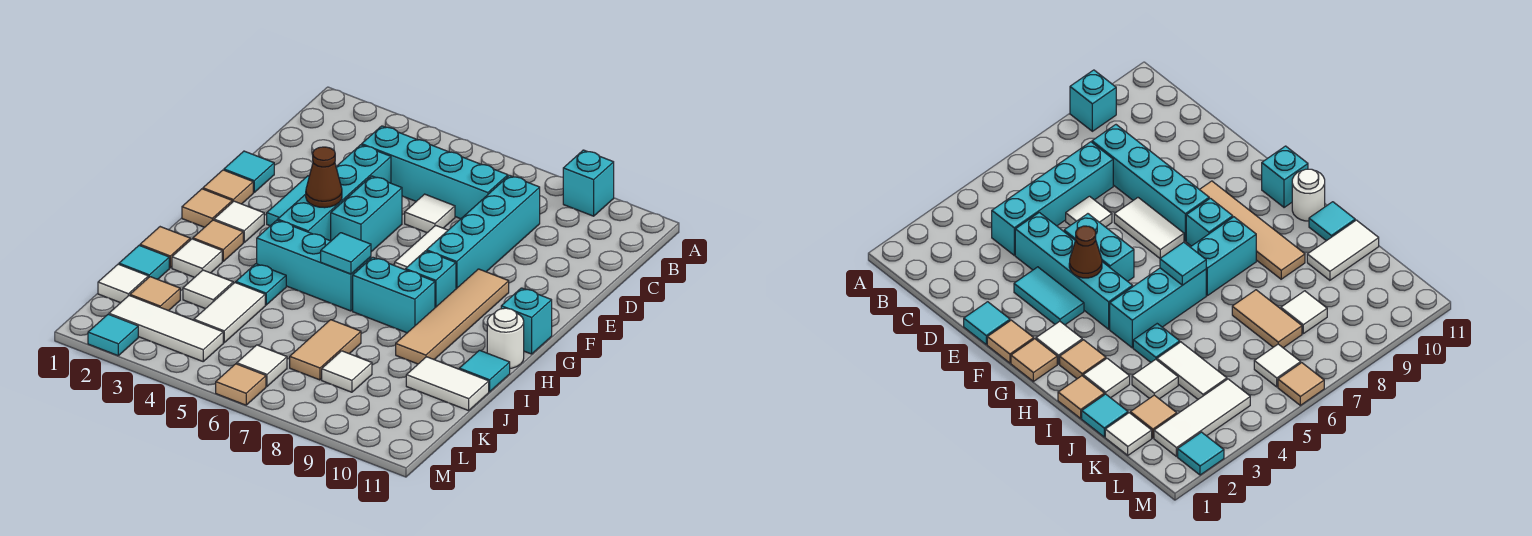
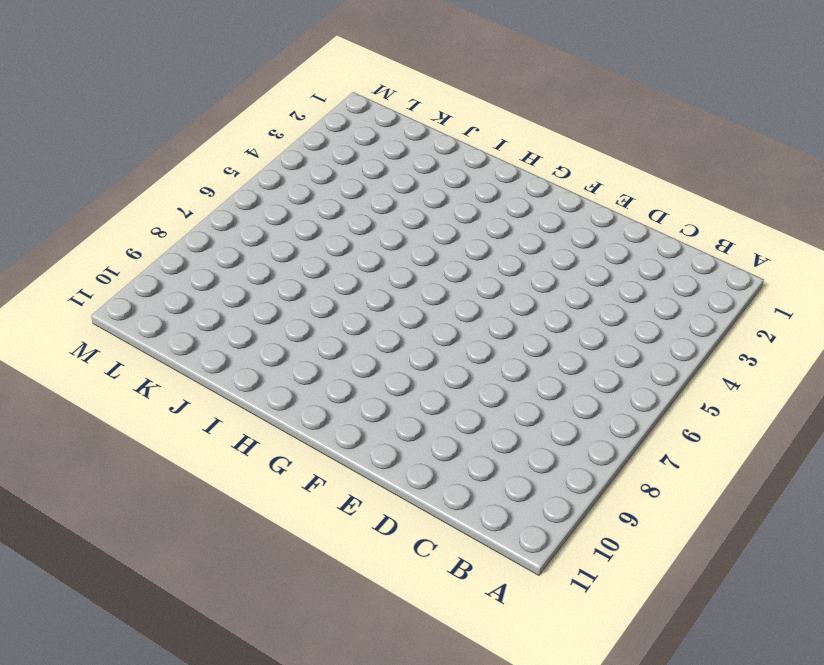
none -> cyan brick A9 level 1
none -> cyan brick C4:C7 level 1
none -> cyan brick C8:F8 level 1
none -> cyan brick D4:G4 level 1

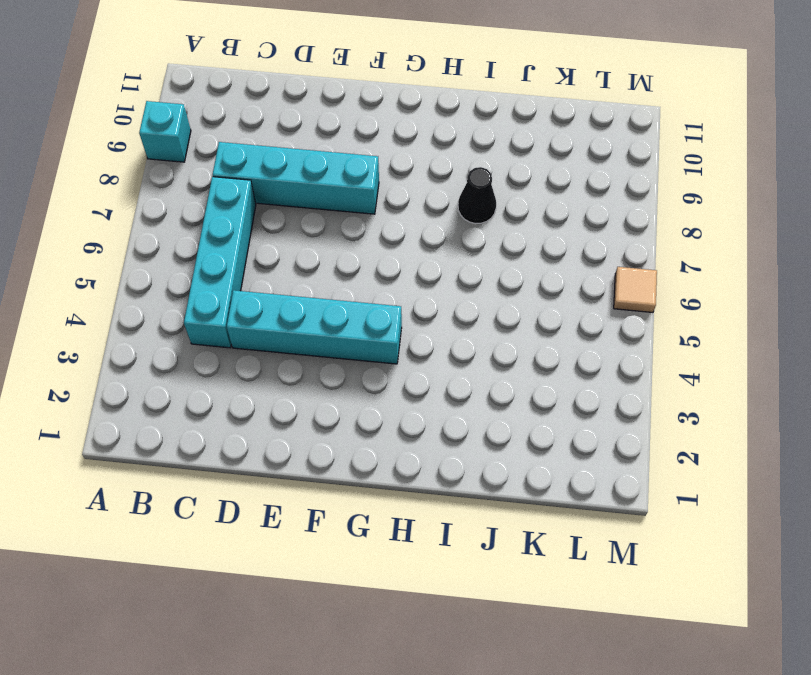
black cone I8 level 1 -> none
none -> white tile D6 level 1
none -> cyan tile E1 level 1
none -> cyan tile E3:F3 level 1
none -> cyan brick E5:F5 level 1

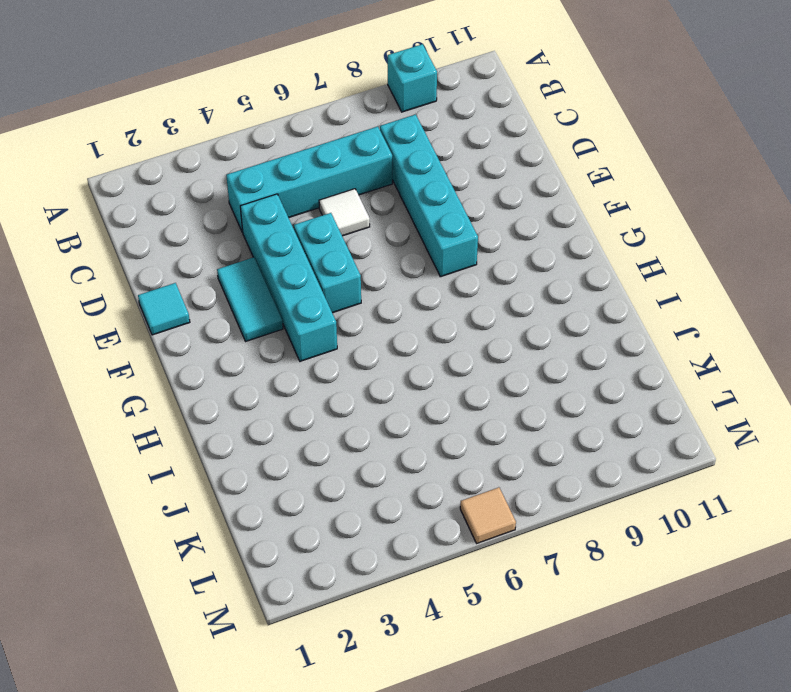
none -> white tile E7:F7 level 1
none -> tan tile F1 level 1
none -> tan tile F9:I9 level 1
none -> tan tile G1 level 1

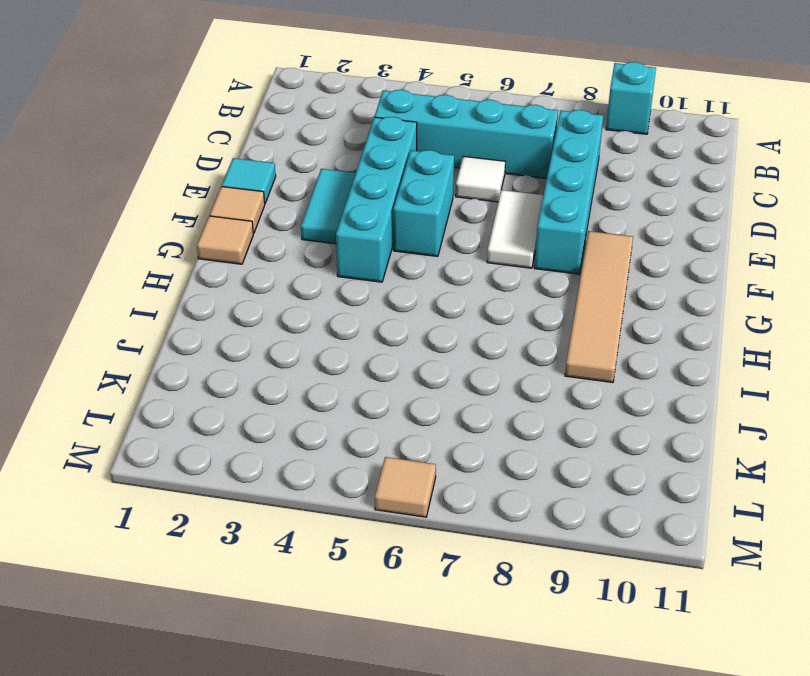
none -> white tile G2 level 1
none -> cyan brick G8 level 1
none -> cyan brick G11 level 1
none -> tan tile H2 level 1

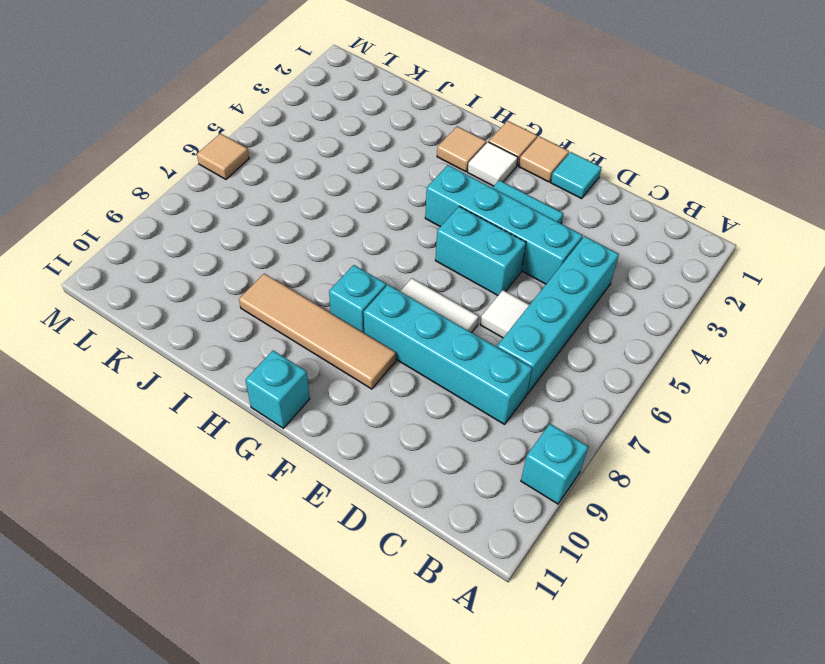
none -> cyan brick H4:H6 level 1
none -> cyan brick H7:H8 level 1
none -> white round brick H11 level 1
none -> tan tile I1 level 1

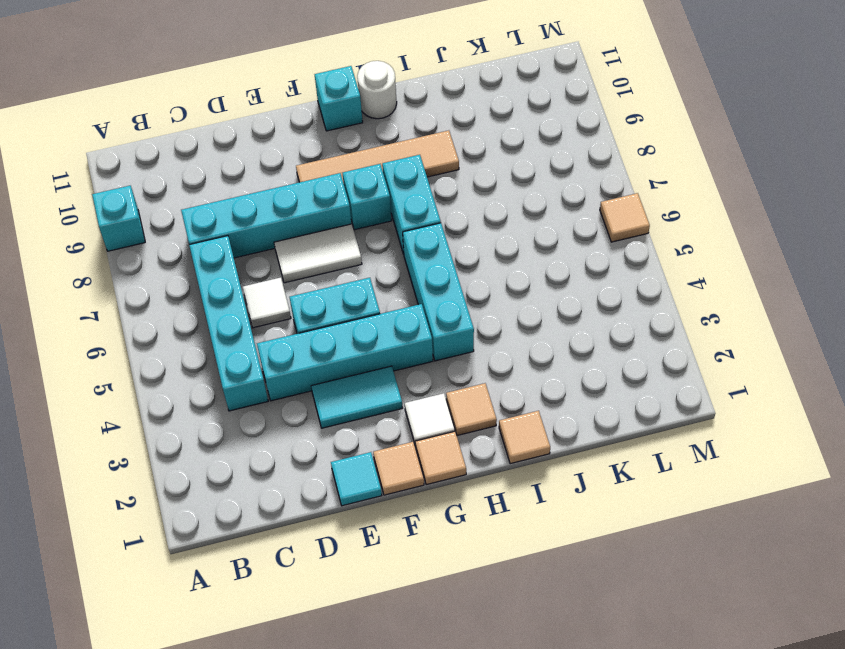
none -> white tile I2 level 1
none -> cyan plate I4 level 1
none -> cyan tile I11 level 1
none -> cyan tile J1 level 1

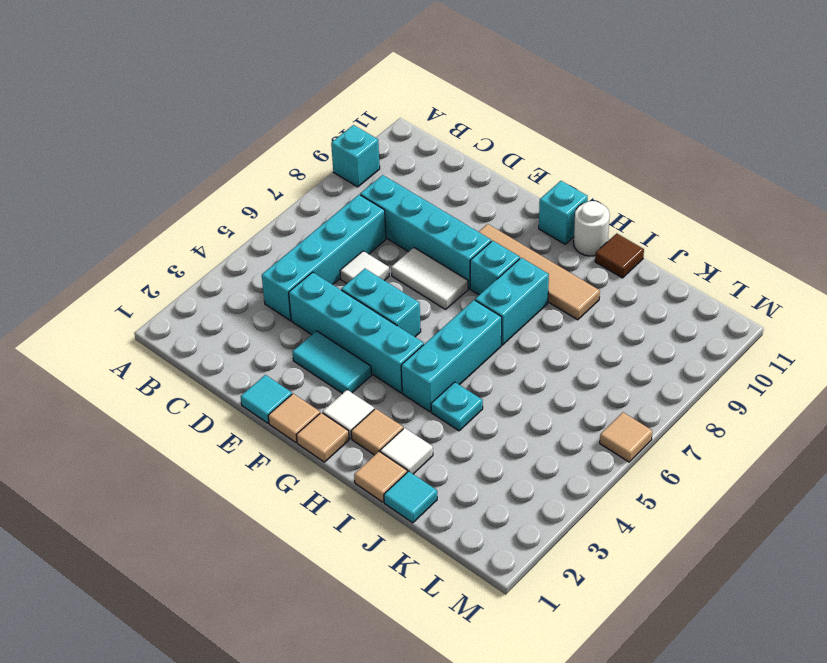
brown tile I11 level 1 -> cyan tile I11 level 1
none -> white tile J3 level 1
none -> white tile J4:K4 level 1
none -> tan tile J7:K7 level 1
none -> white tile J10:J11 level 1

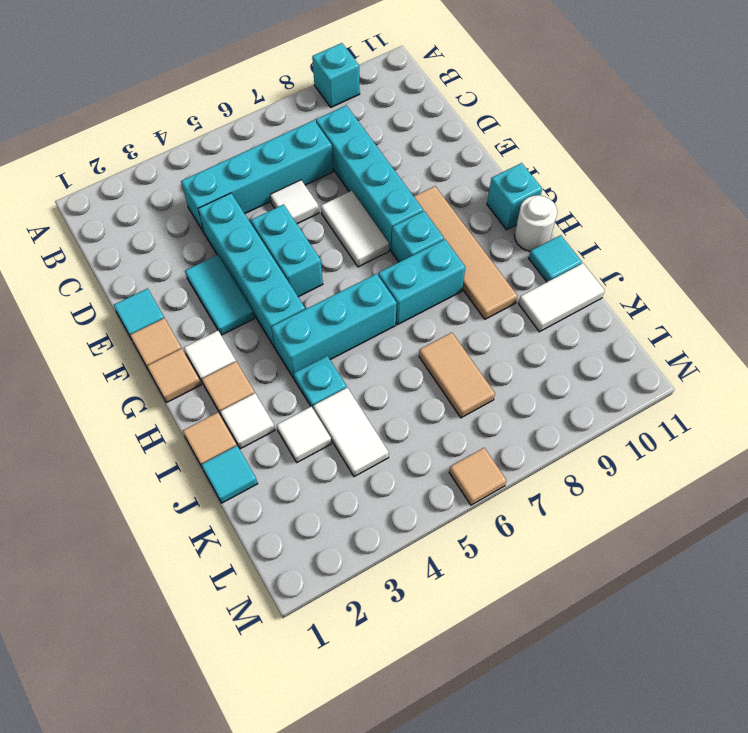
none -> white tile K1 level 1
none -> tan tile K2 level 1
none -> white tile K8 level 1
none -> white tile L2:L4 level 1

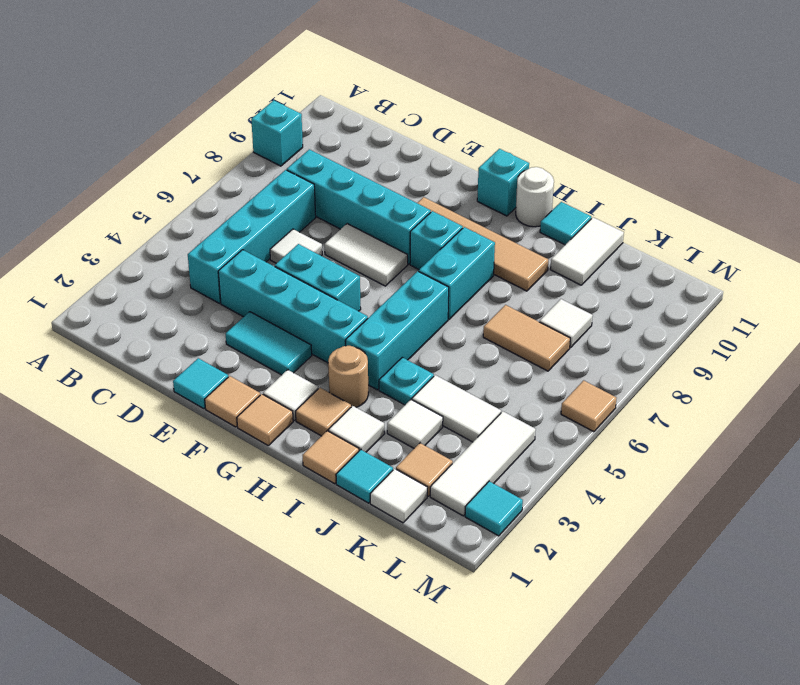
tan round brick H3 level 1 -> none
none -> white tile L6 level 1
none -> brown cone F4 level 2
none -> cyan tile H6 level 2

